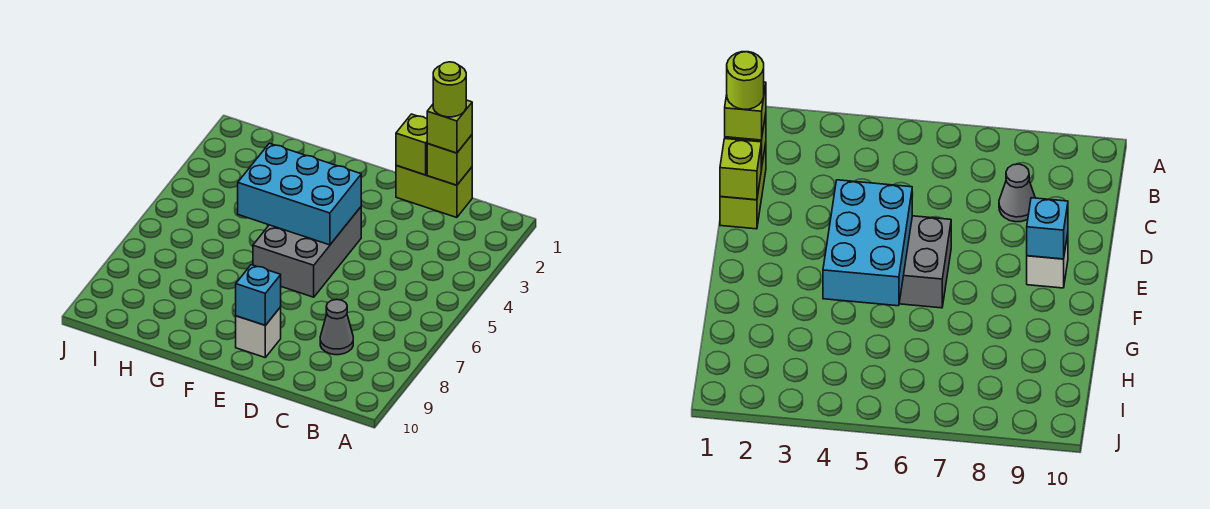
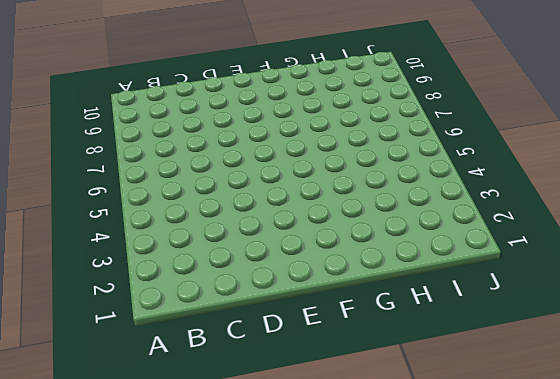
none -> lime brick C1:D1 level 1
none -> grey cone C8 level 1

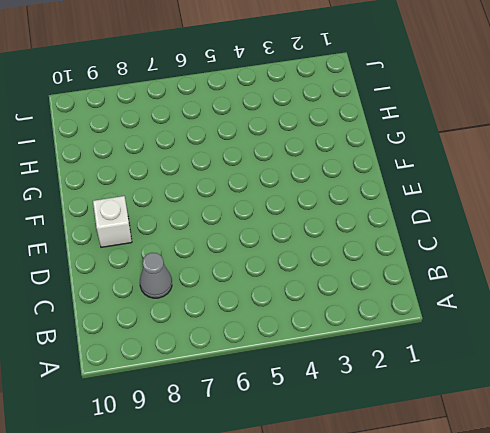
none -> lime brick C1:D1 level 1
none -> grey brick E4:F6 level 1

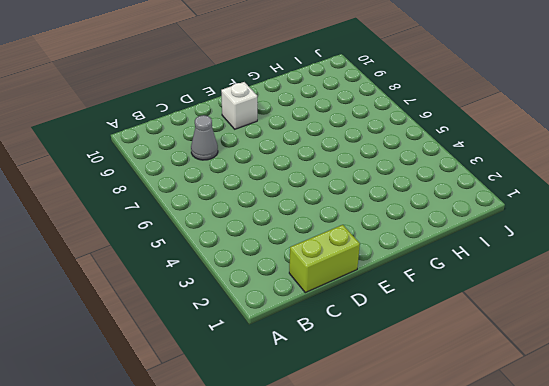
none -> grey brick E4:F6 level 1
none -> lime brick C1 level 2

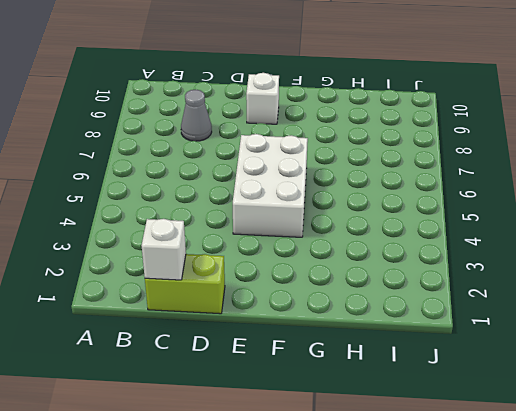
white brick C1 level 2 -> lime brick C1 level 2
white brick E4:F6 level 1 -> grey brick E4:F6 level 1
none -> lime brick D1 level 2
none -> cyan brick E4:G5 level 2

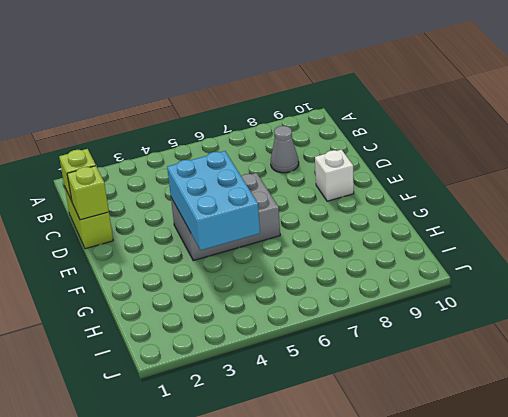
none -> cyan brick E9 level 2
none -> lime brick C1 level 3

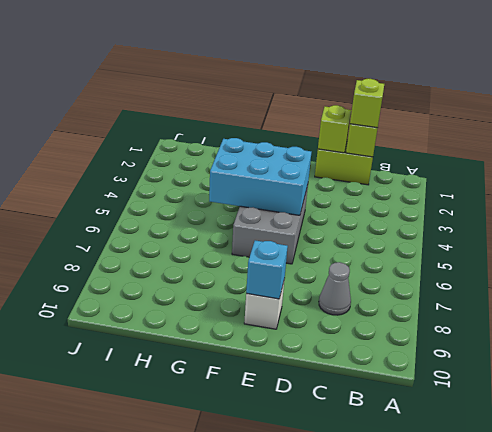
none -> lime round brick C1 level 4

